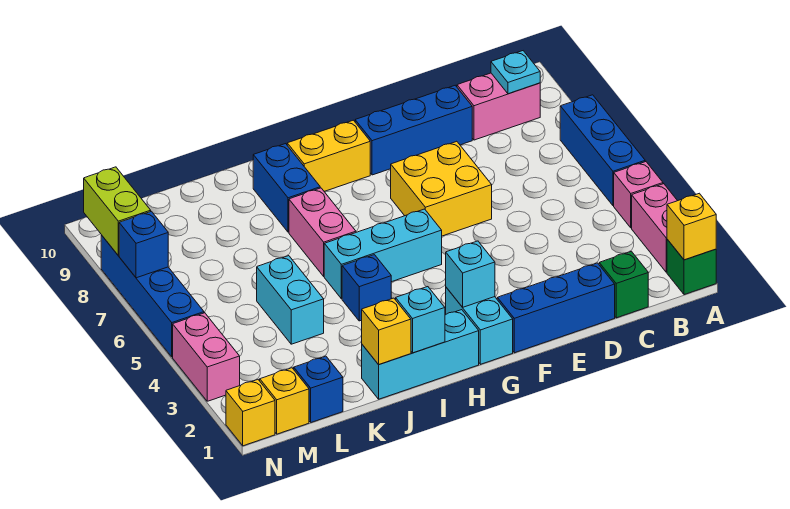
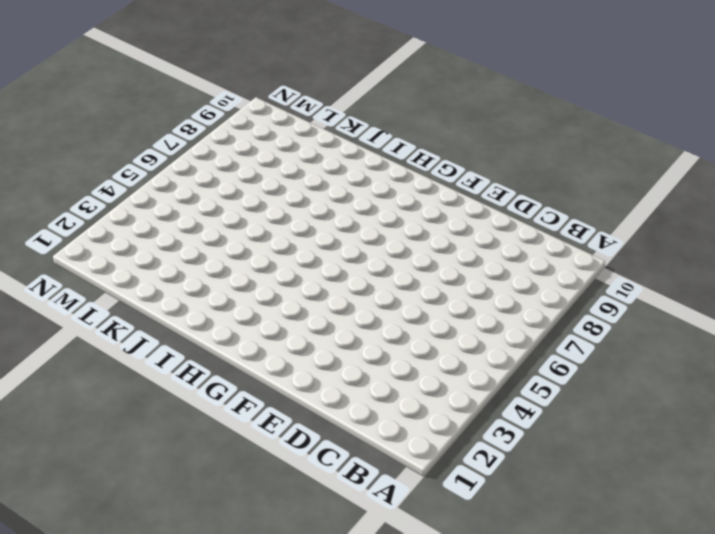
none -> green brick A1 level 1
none -> pink brick A2:A3 level 1
none -> pink brick A4 level 1

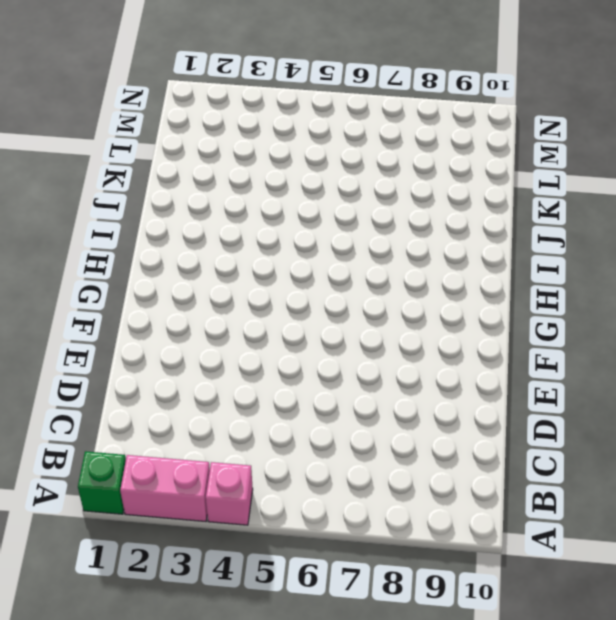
none -> blue brick A5:A7 level 1
none -> pink brick B9:C9 level 1
none -> green brick C1 level 1

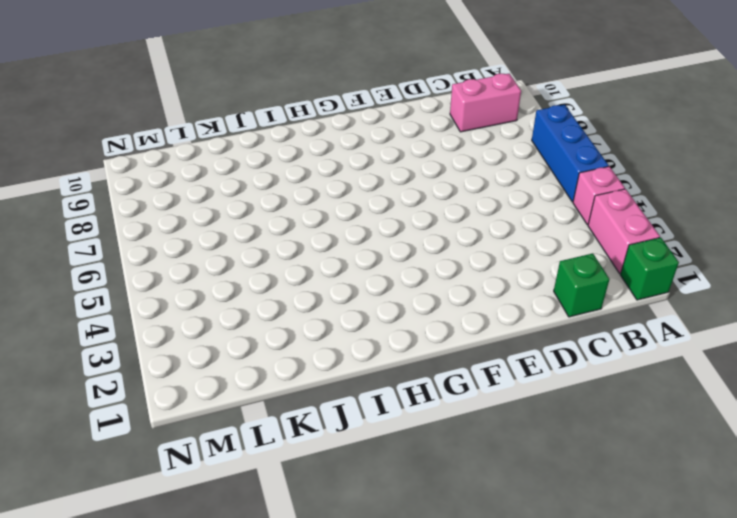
none -> blue brick D1:F1 level 1
none -> blue brick D9:F9 level 1
none -> yellow brick E6:F7 level 1

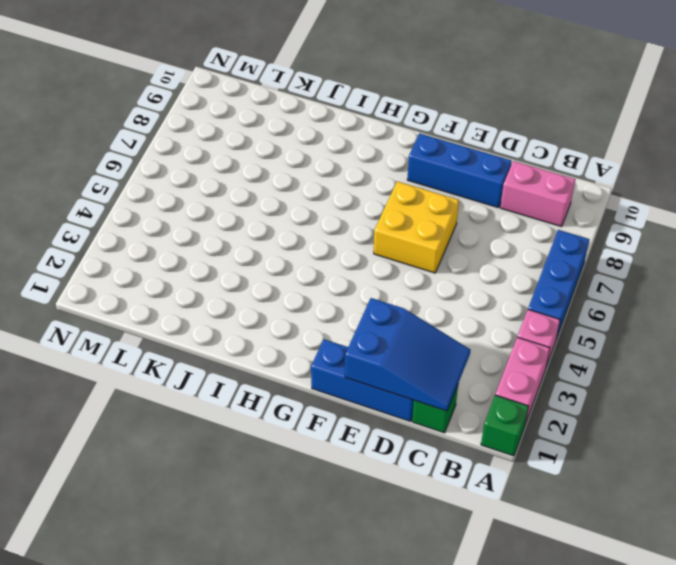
blue slope C1:E2 level 2 top E -> none
none -> cyan brick G1:G2 level 1
none -> cyan brick G5:I5 level 1
none -> yellow brick G9:H9 level 1

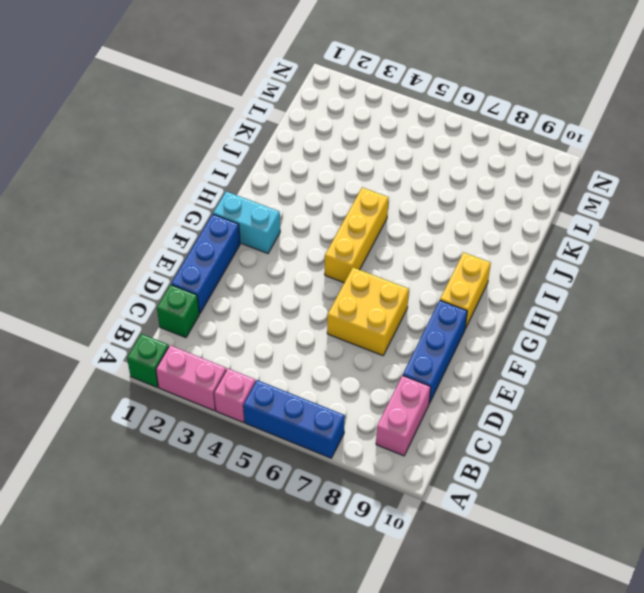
yellow brick G5:I5 level 1 -> cyan brick G5:I5 level 1
none -> cyan brick H1:J1 level 1
none -> blue brick I4 level 1
none -> pink brick I6:I7 level 1

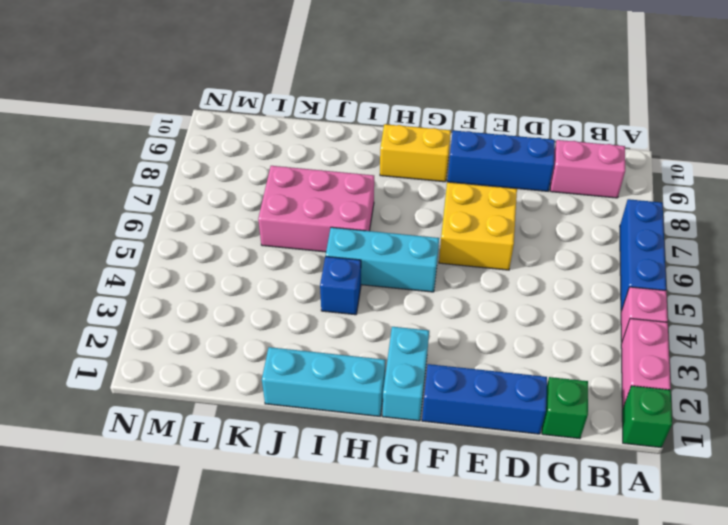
pink brick I6:K7 level 1 -> pink brick I6:I7 level 1
none -> blue brick I8:I9 level 1
none -> cyan brick K4:K5 level 1
none -> blue brick L1 level 1

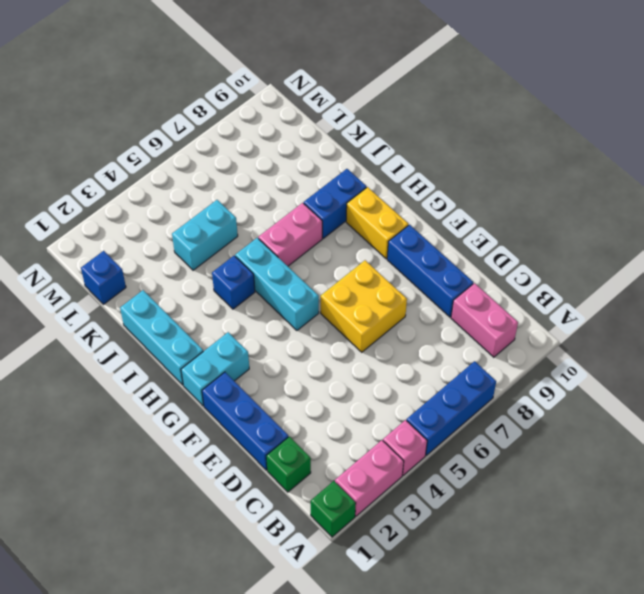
none -> yellow brick M1 level 1
none -> yellow brick N1 level 1
none -> pink brick N3:N4 level 1

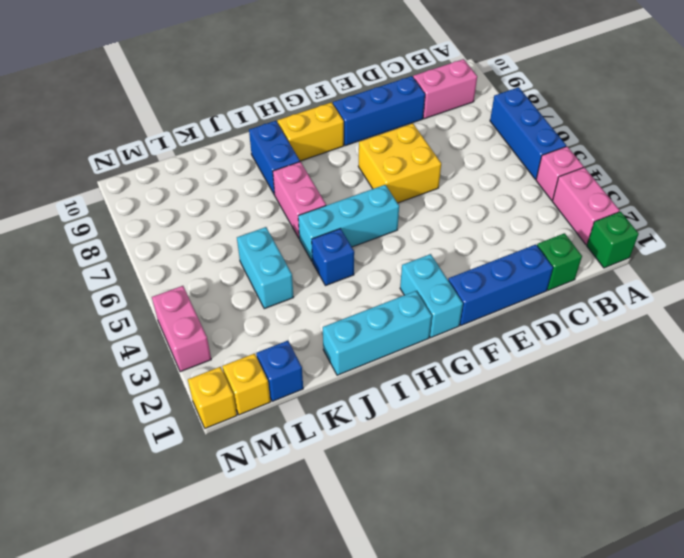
none -> blue brick N5:N8 level 1
none -> yellow brick A1 level 2
none -> cyan plate B9 level 2

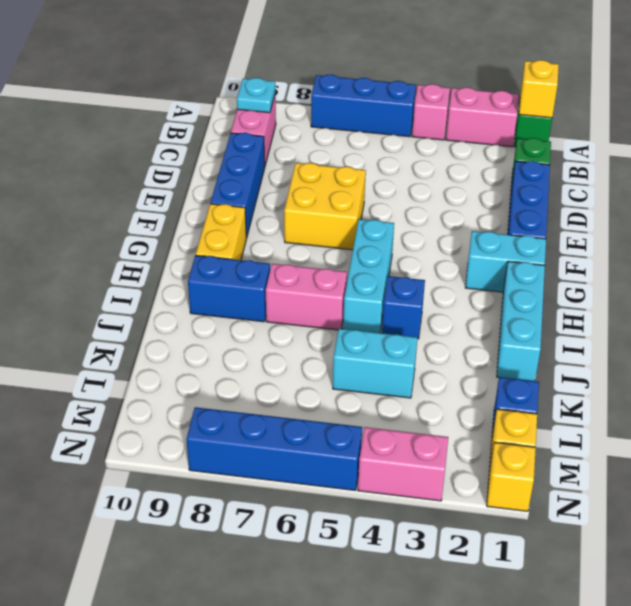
none -> cyan brick G2 level 2
none -> cyan brick I1 level 2
none -> yellow brick J1 level 2

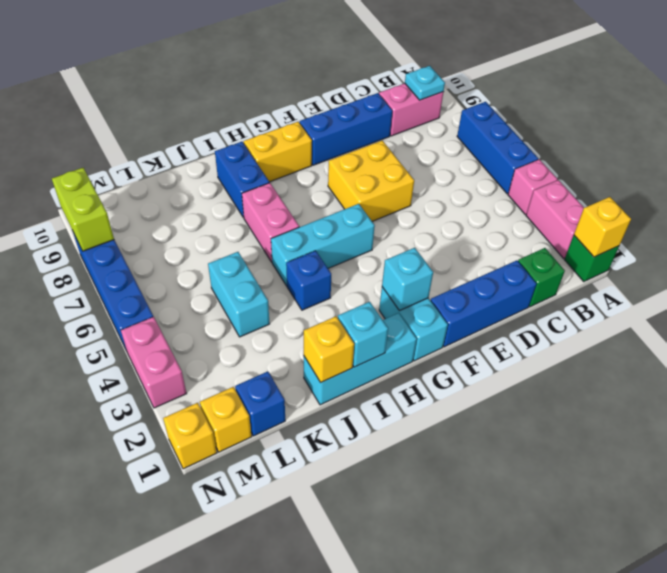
none -> blue brick N7 level 2

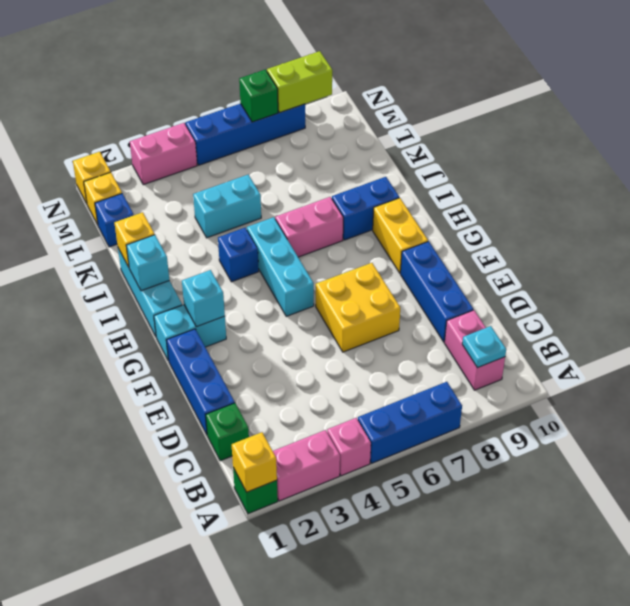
green brick N7 level 2 -> blue brick N7 level 2

